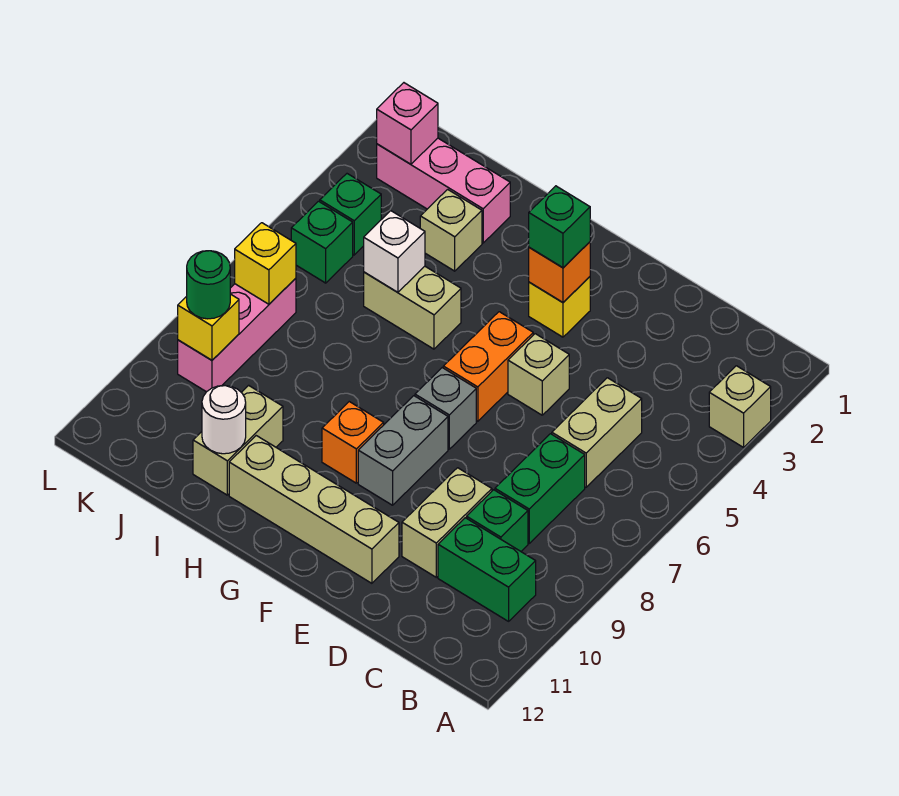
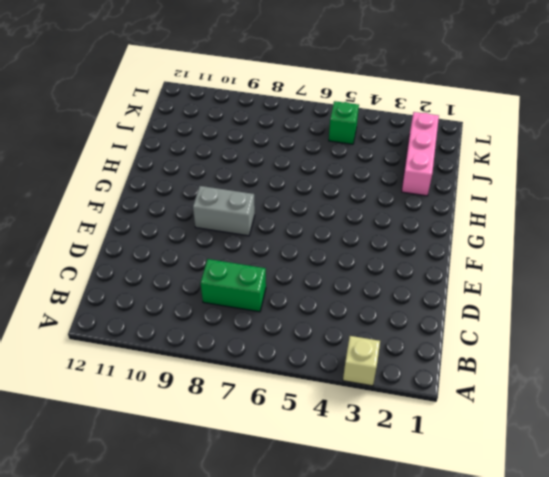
none -> green brick B10:C10 level 1
none -> tan brick C5:C6 level 1
none -> green brick C9 level 1

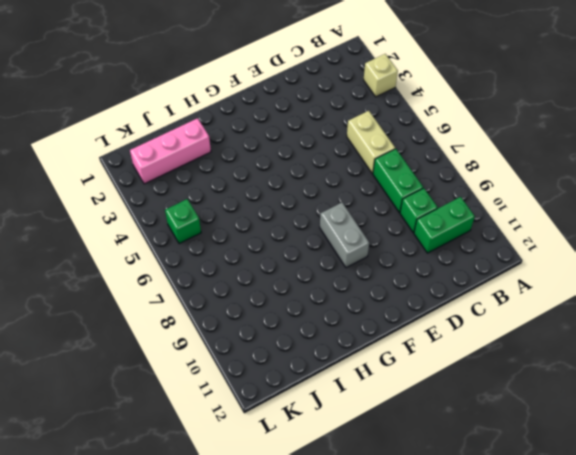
none -> tan brick D9:D10 level 1
none -> tan brick E5 level 1
none -> tan brick E11:H11 level 1

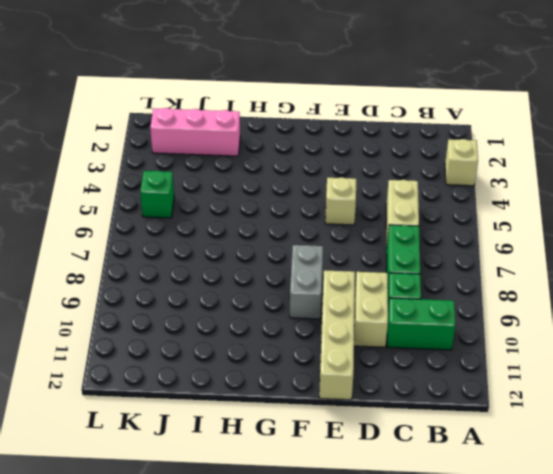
tan brick E9:E12 level 1 -> tan brick E11:H11 level 1
none -> yellow brick F3 level 1
none -> orange brick F5:F6 level 1
none -> grey brick F7 level 1

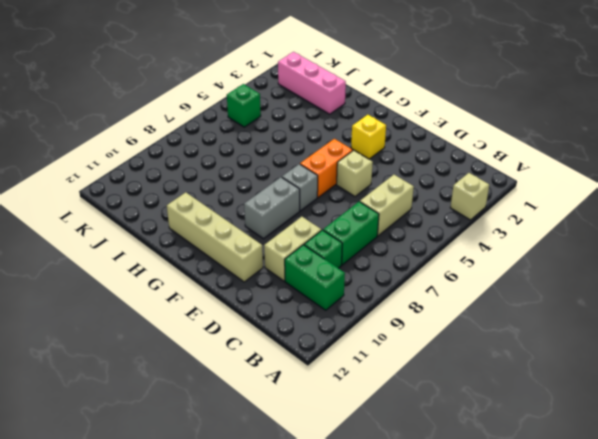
none -> orange brick G9 level 1
none -> tan brick H5:I5 level 1
none -> tan brick I3 level 1

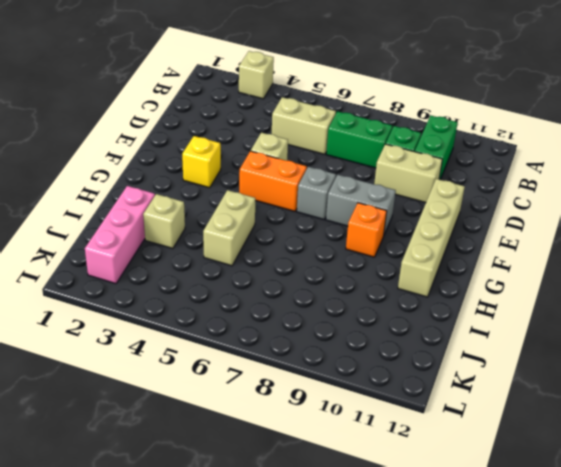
none -> tan brick I10:I11 level 1
none -> green brick K4 level 1
none -> green brick K5 level 1

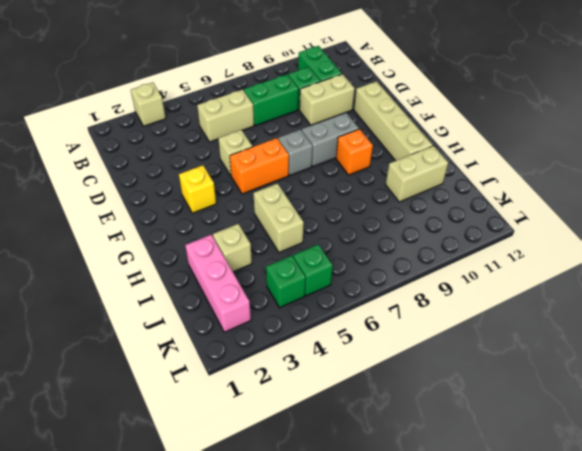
none -> pink brick K7:K9 level 1
none -> orange brick F3 level 2
none -> white brick I5 level 2

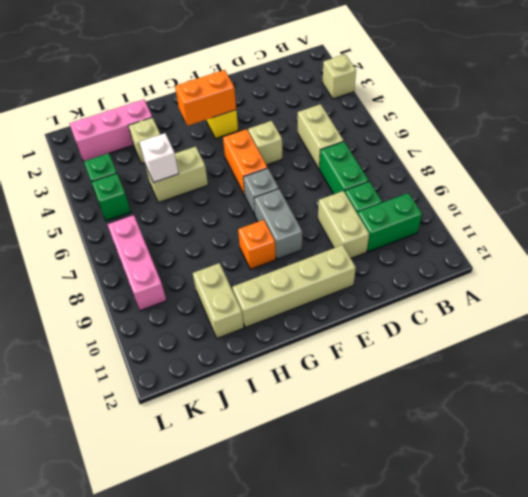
orange brick F3:G3 level 2 -> orange brick F3 level 2
none -> white round brick I11 level 2
none -> pink brick K2 level 2
none -> yellow brick K7 level 2

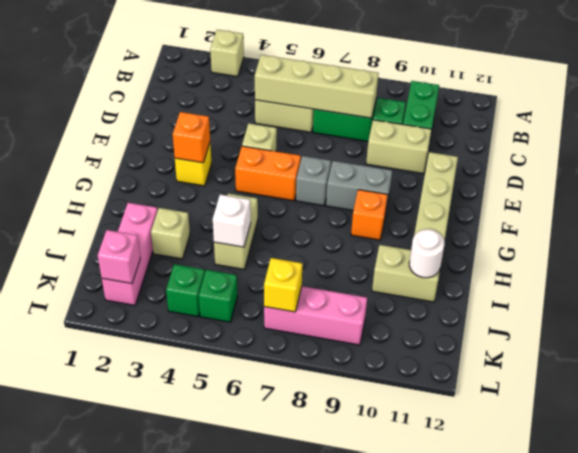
tan brick C5:C8 level 2 -> none
none -> yellow brick K9 level 2
none -> green brick F3 level 3
none -> green round brick K9 level 3

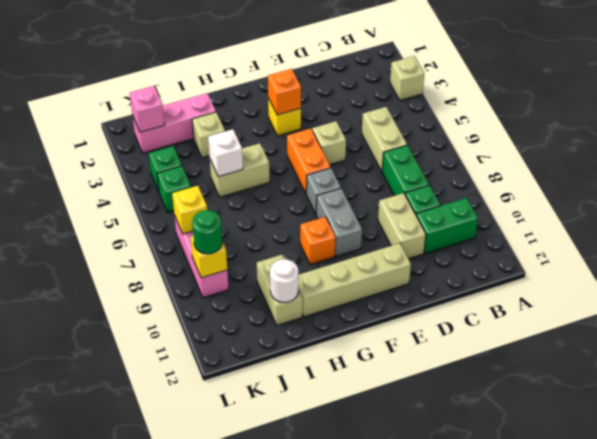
none -> green brick F3 level 3

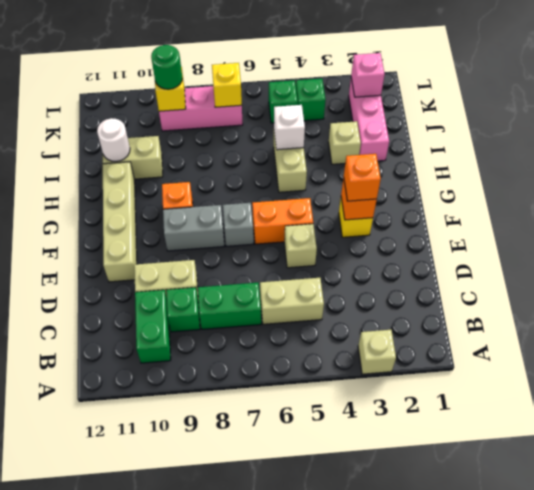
orange brick F3 level 3 -> green brick F3 level 3

